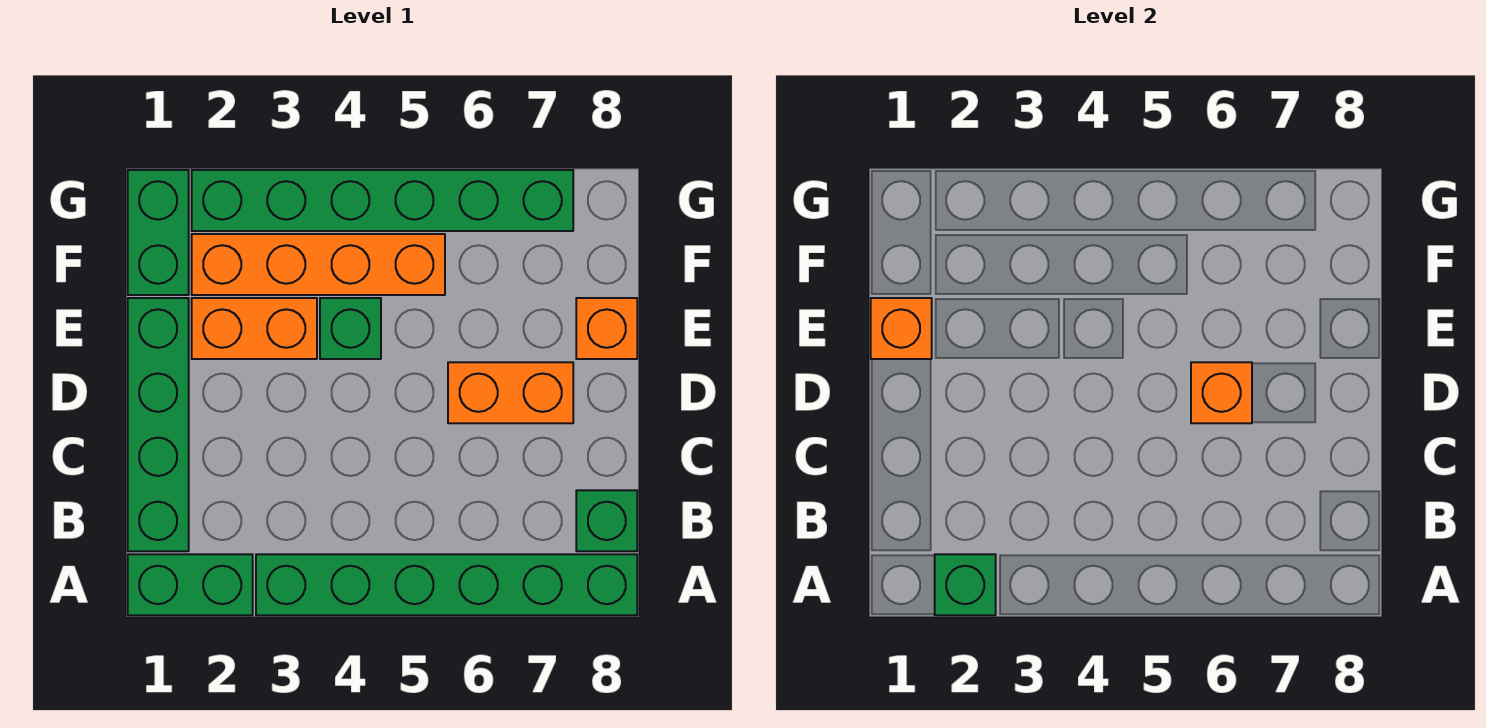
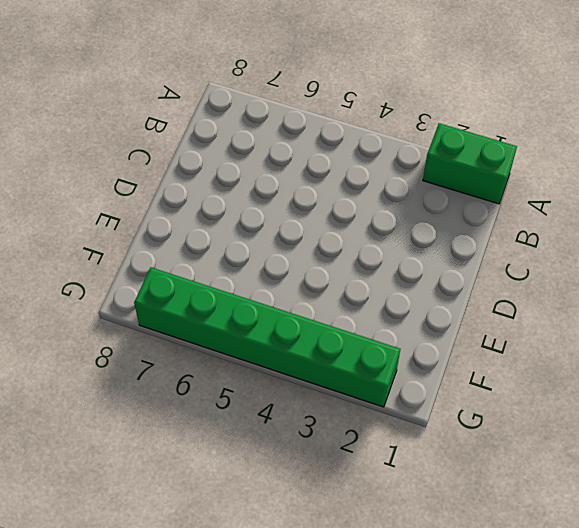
none -> green brick A3:A8 level 1
none -> green brick B1:E1 level 1
none -> green brick B8 level 1

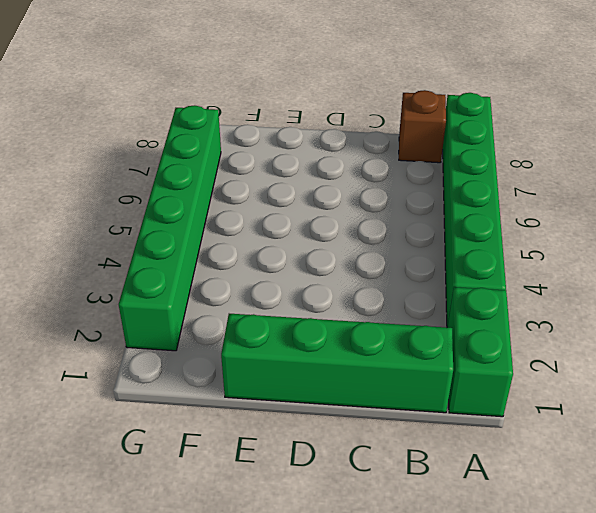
brown brick B8 level 1 -> green brick B8 level 1
none -> orange brick D6:D7 level 1
none -> orange brick E2:E3 level 1
none -> green brick E4 level 1

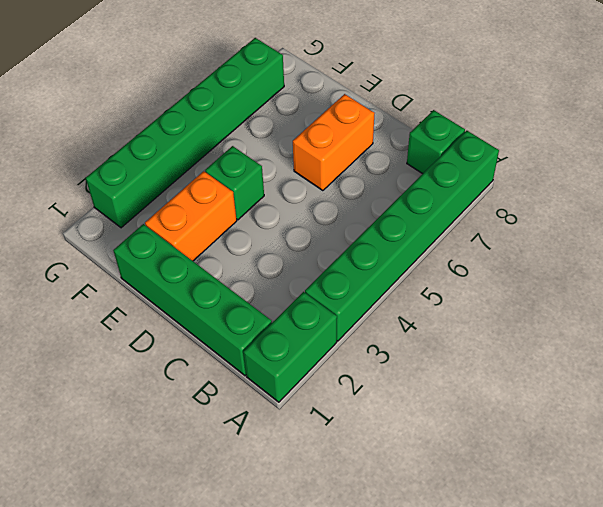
none -> orange brick E8 level 1
none -> green brick F1:G1 level 1
none -> orange brick F2:F5 level 1

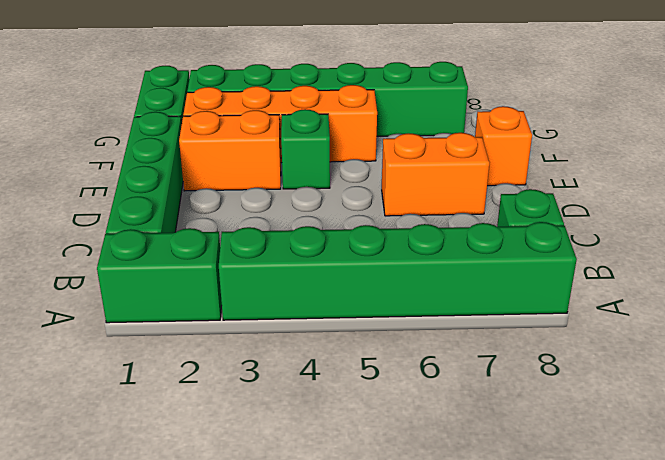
none -> green brick A2 level 2
none -> orange brick D6 level 2
none -> orange brick E1 level 2

